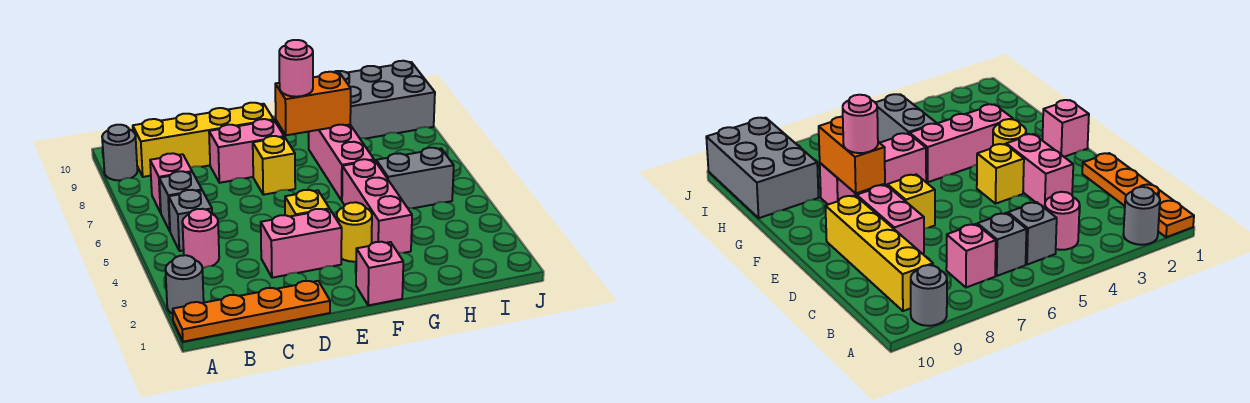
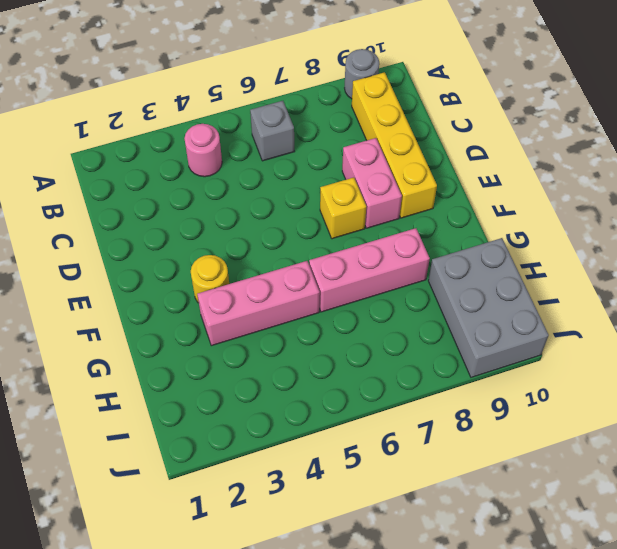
none -> orange plate A1:D1 level 1
none -> grey round brick A2 level 1
none -> grey brick B5 level 1

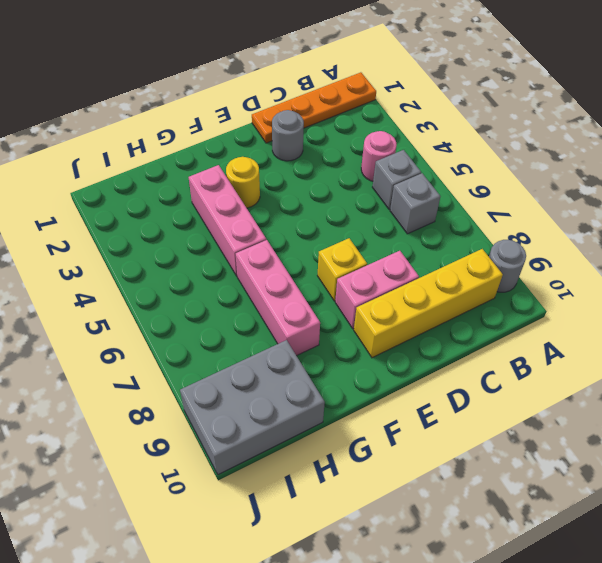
grey round brick D2 level 1 -> grey round brick A2 level 1
none -> pink brick B7 level 1
none -> pink brick D3:E3 level 1
none -> yellow brick E4 level 1

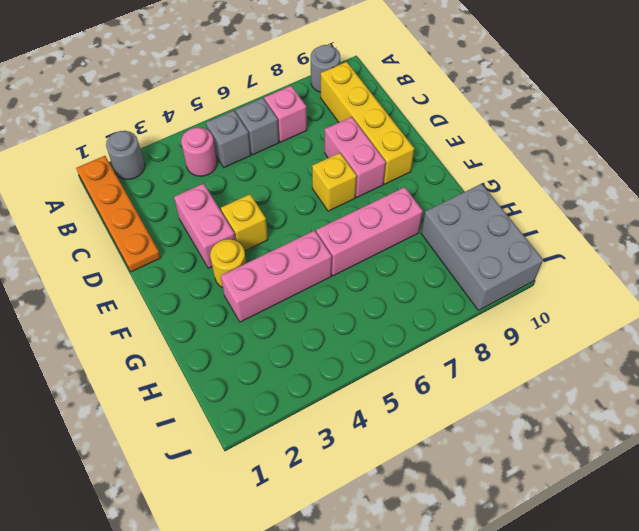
none -> pink brick F1 level 1
none -> grey brick H5:I5 level 1
none -> orange brick F8:G8 level 2

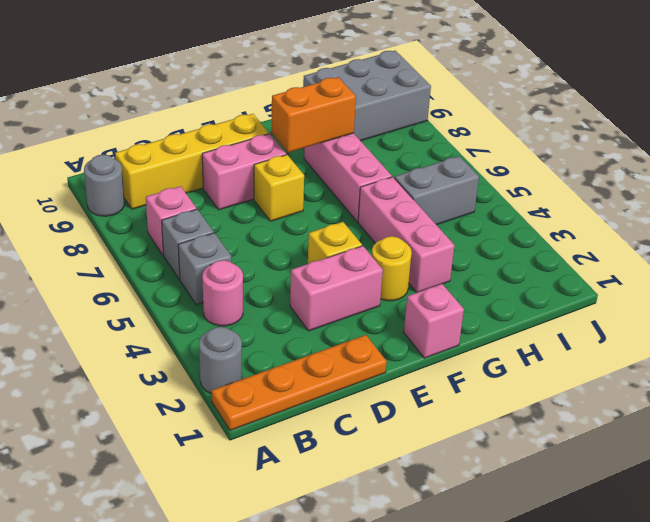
none -> pink round brick F8 level 3

